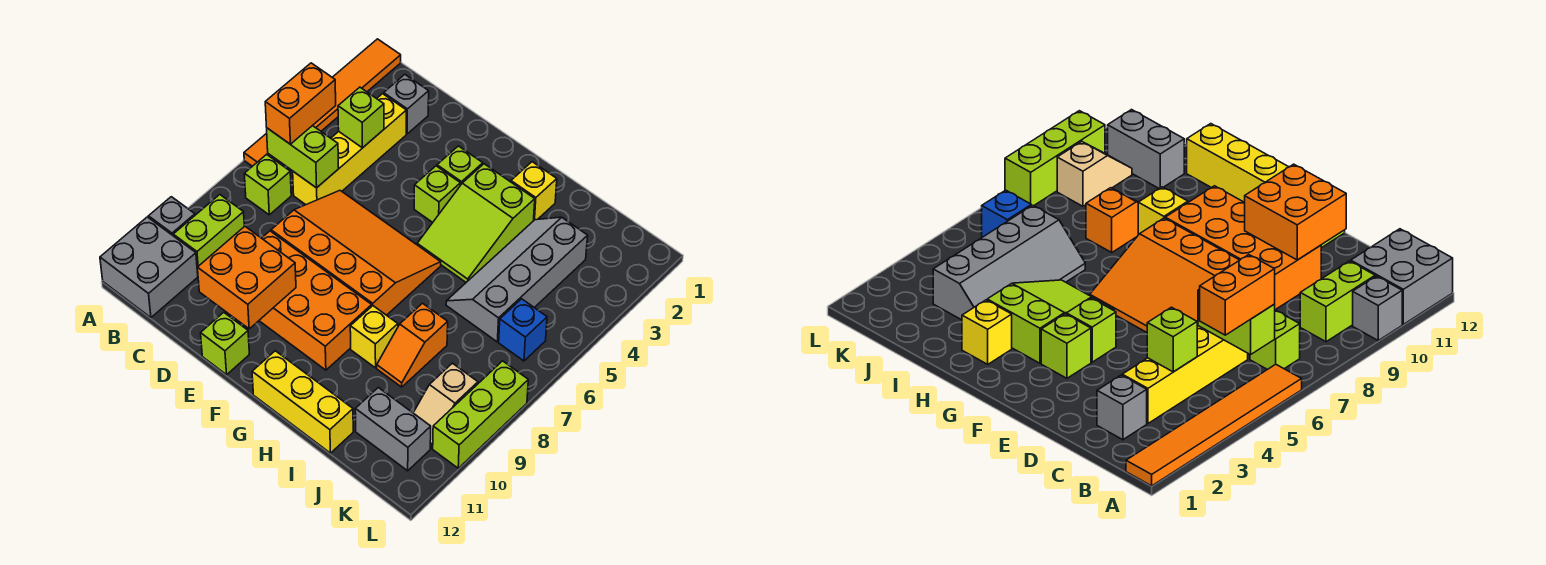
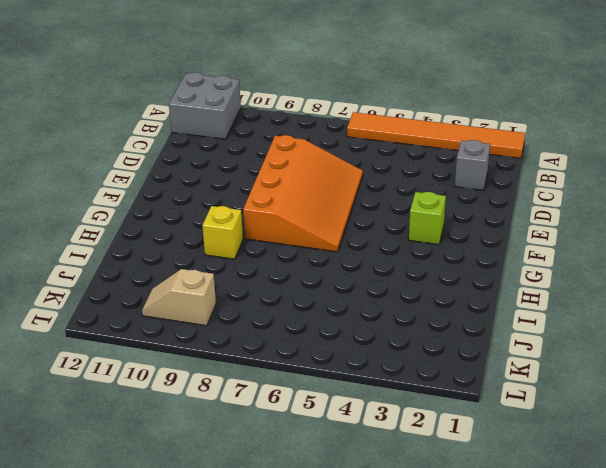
none -> grey brick A10 level 1
none -> lime brick B7 level 1
none -> lime brick B9:B10 level 1

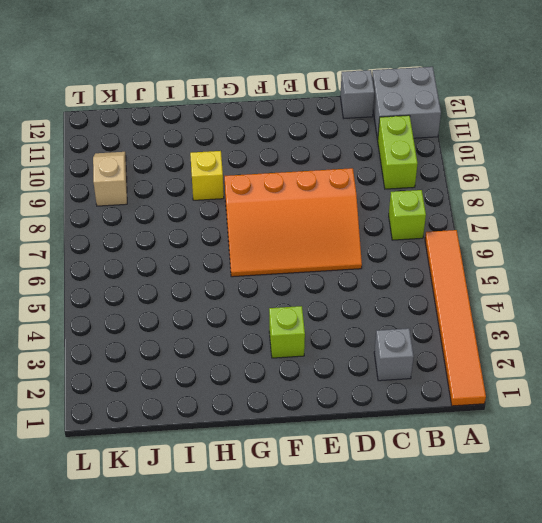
grey brick C12 level 1 -> grey brick A10 level 1
none -> yellow brick C3:C6 level 1
none -> orange brick D9:G10 level 1
none -> lime brick E12 level 1

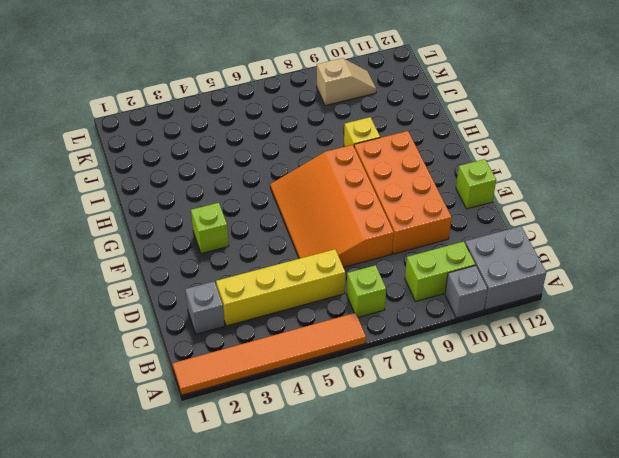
none -> lime brick F4 level 1
none -> lime slope G3:H5 level 1 top 3
none -> yellow brick G12:I12 level 1

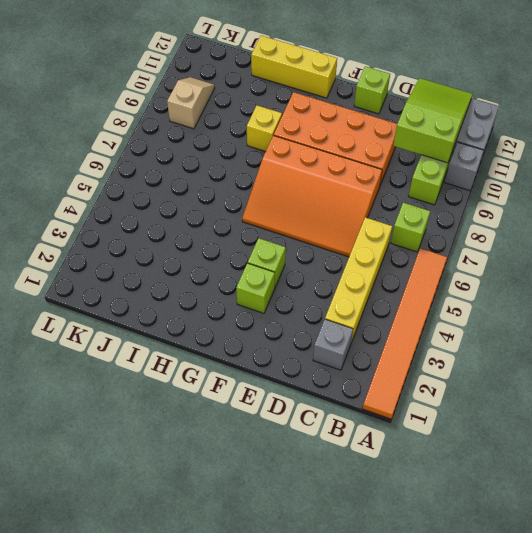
lime slope B10:C12 level 2 top 10 -> lime slope G3:H5 level 1 top 3
none -> yellow brick H2 level 1
none -> grey slope I3:J6 level 1 top J
none -> orange slope I8:I9 level 1 top 8

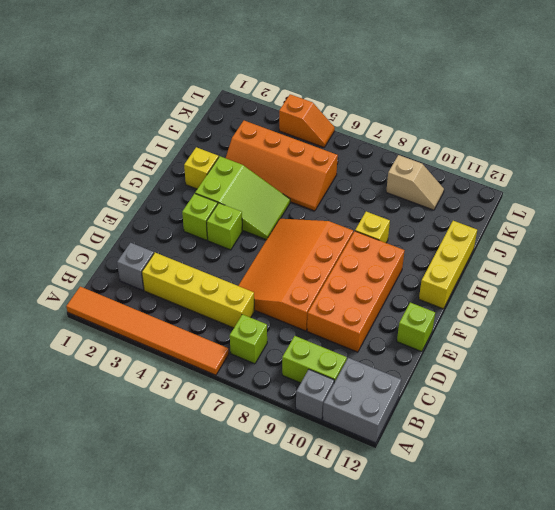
orange slope I3:J6 level 1 top J -> grey slope I3:J6 level 1 top J
orange slope L4:L5 level 1 top 4 -> orange slope I8:I9 level 1 top 8
none -> grey brick J11:K11 level 1
none -> blue brick K6 level 1
none -> lime brick L8:L10 level 1

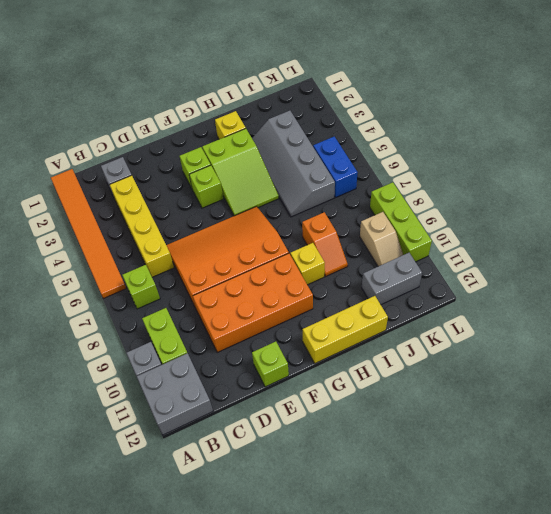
blue brick K5:K6 level 1 -> blue brick K6 level 1
none -> lime brick B6:C6 level 2
none -> lime brick C4 level 2
none -> orange brick D10:E11 level 2

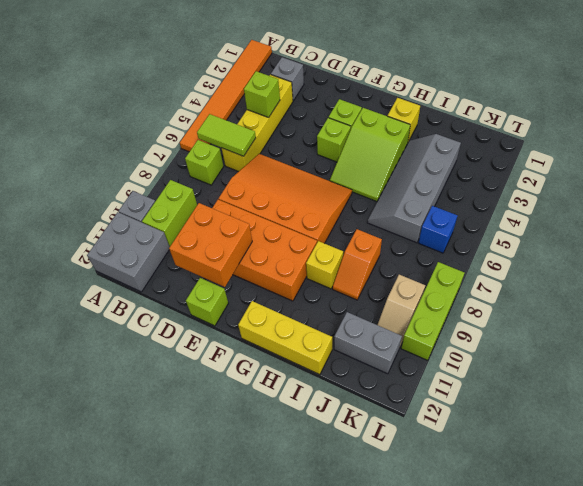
lime tile B6:C6 level 2 -> lime brick B6:C6 level 2
none -> orange brick B5:B6 level 3

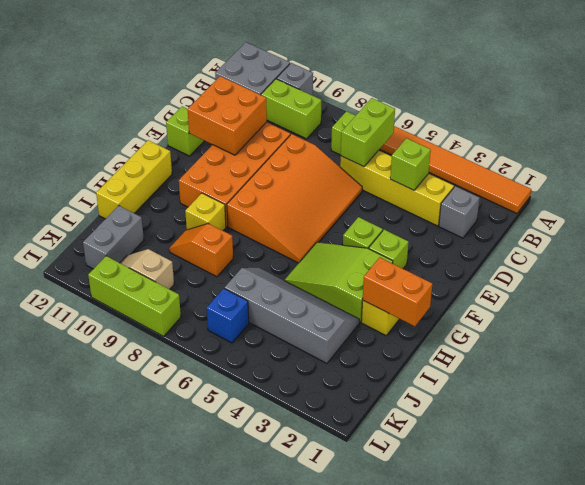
orange brick H1:H2 level 2 -> orange brick B5:B6 level 3

